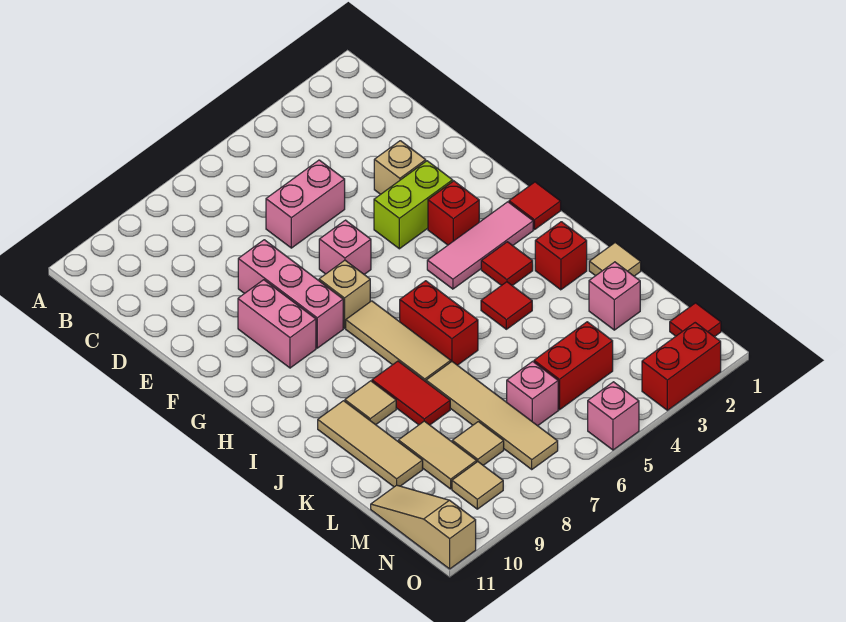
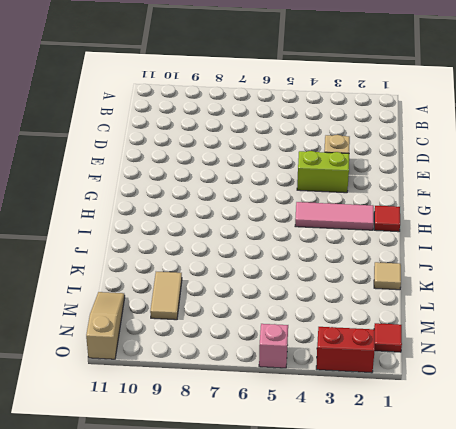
none -> pink brick D5:D6 level 1
none -> pink brick E8:G8 level 1
none -> pink brick F6 level 1
none -> pink brick F9:G9 level 1

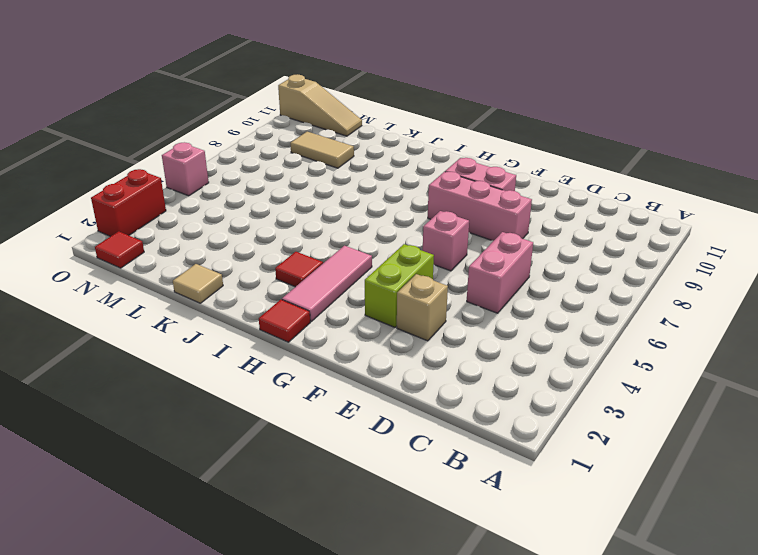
none -> red brick G3 level 1
none -> tan brick G7 level 1
none -> tan tile H7:J7 level 1
none -> red brick I6:J6 level 1

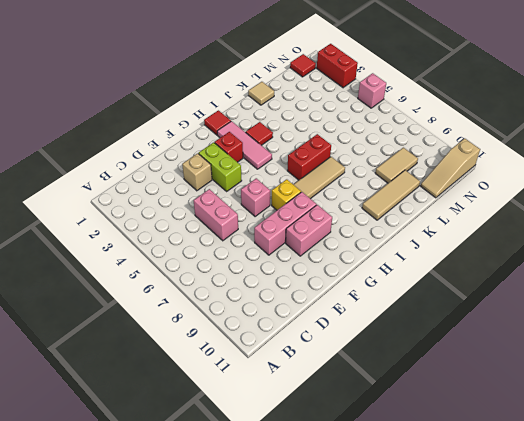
yellow brick G7 level 1 -> tan brick G7 level 1
none -> red brick J2 level 1
none -> red tile J4 level 1
none -> red tile J8:K8 level 1
none -> tan tile J9 level 1

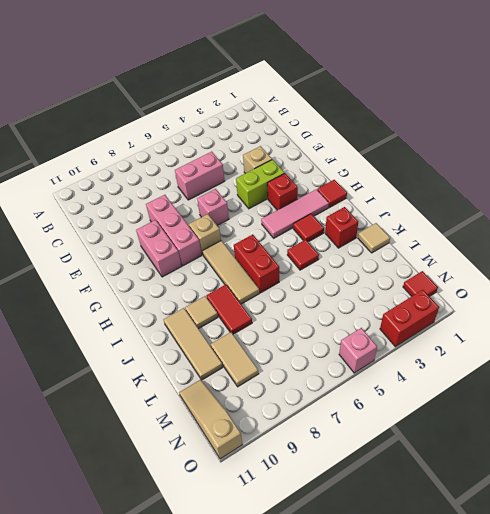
none -> tan tile K7:N7 level 1
none -> pink brick L2 level 1
none -> red brick M4:M5 level 1
none -> pink brick M6 level 1

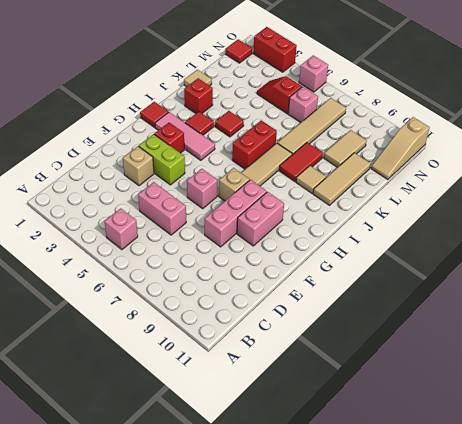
pink brick B5 level 1 -> pink brick L2 level 1
red slope M4:M5 level 1 top 5 -> red brick M4:M5 level 1
none -> tan tile M8 level 1
none -> tan tile N9 level 1

